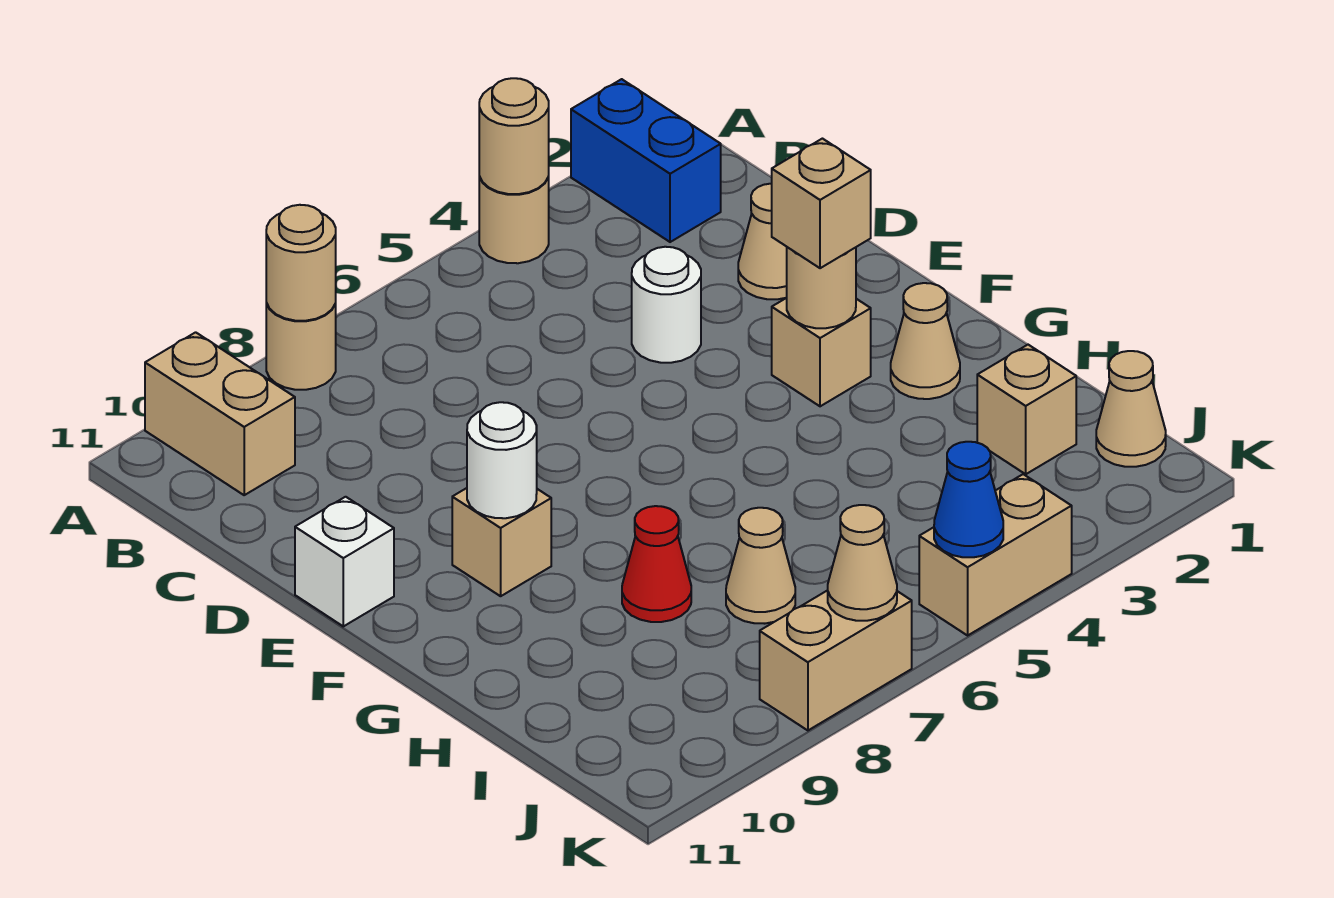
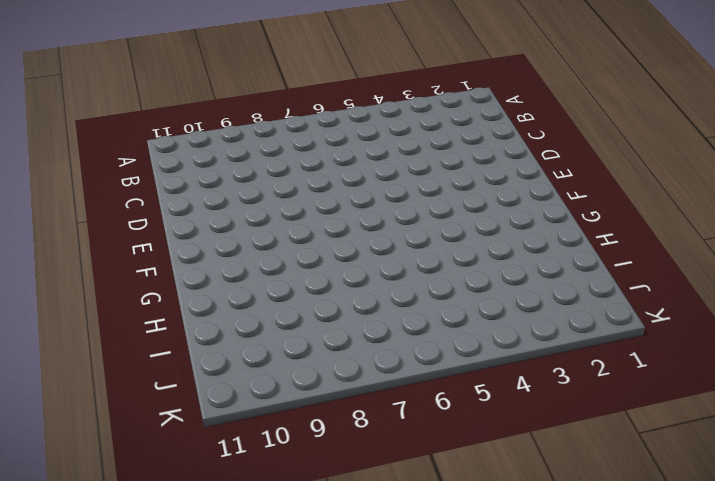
none -> blue brick A2:B2 level 1
none -> tan round brick A4 level 1
none -> tan round brick A8 level 1

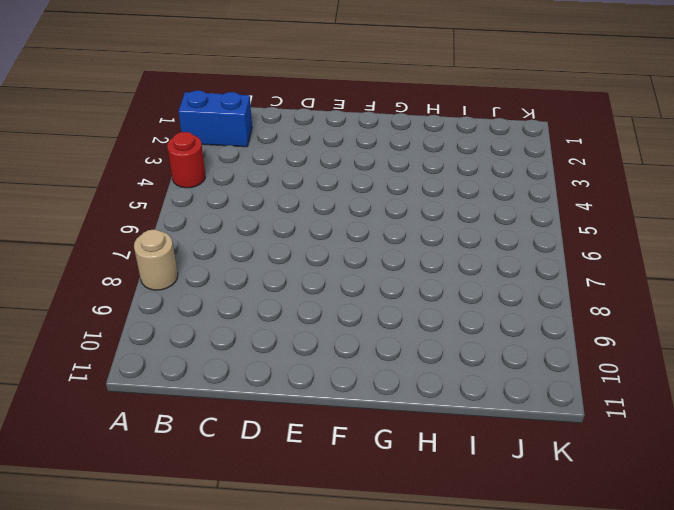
red round brick A4 level 1 -> tan round brick A4 level 1
none -> tan brick A10:B10 level 1
none -> tan cone D2 level 1
none -> white round brick D4 level 1

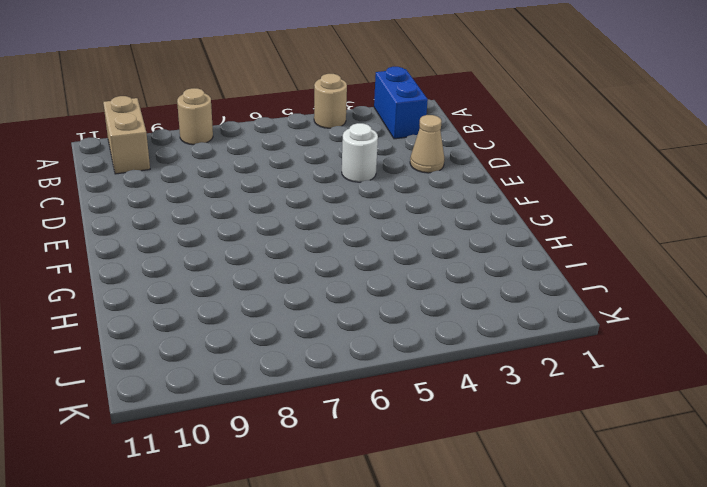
none -> white brick E11 level 1
none -> tan brick F3 level 1
none -> tan brick F9 level 1

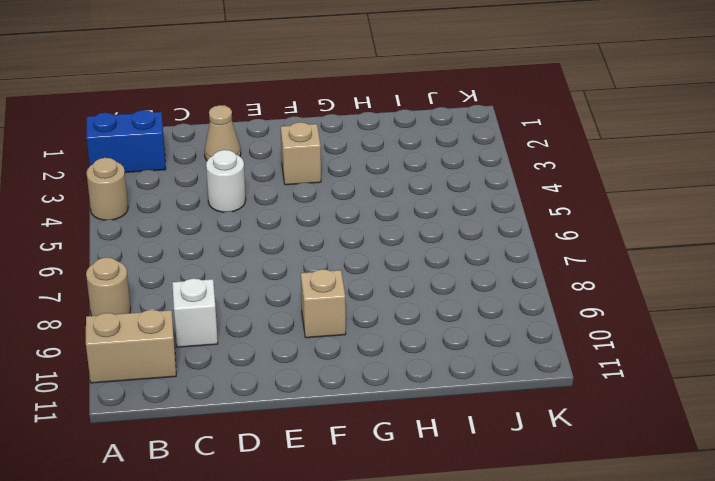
white brick C9 level 1 -> white brick E11 level 1
none -> tan cone G2 level 1
none -> red cone H8 level 1
none -> tan brick I2 level 1

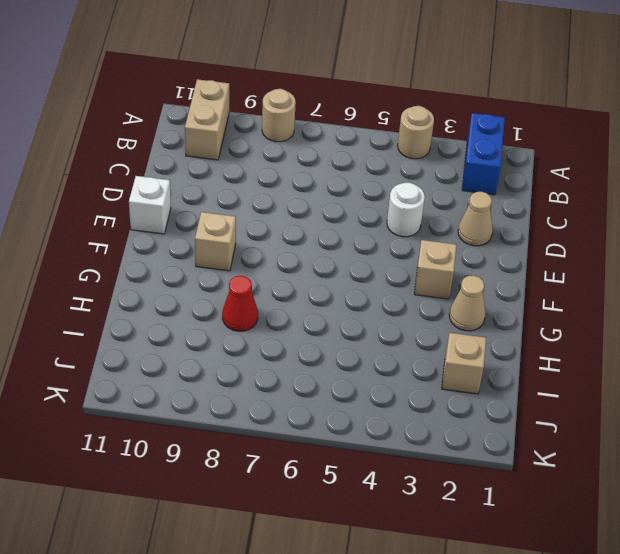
none -> tan cone I7 level 1
none -> tan cone J1 level 1
none -> tan brick K4:K5 level 1

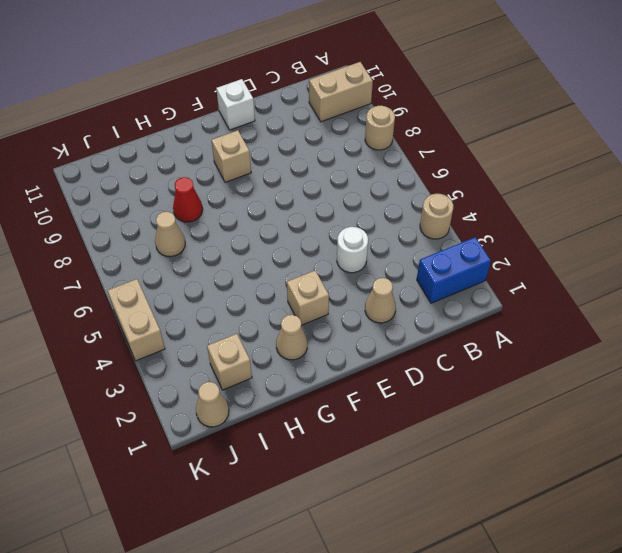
none -> tan brick K7:K8 level 1
none -> tan round brick A4 level 2
none -> tan round brick A8 level 2

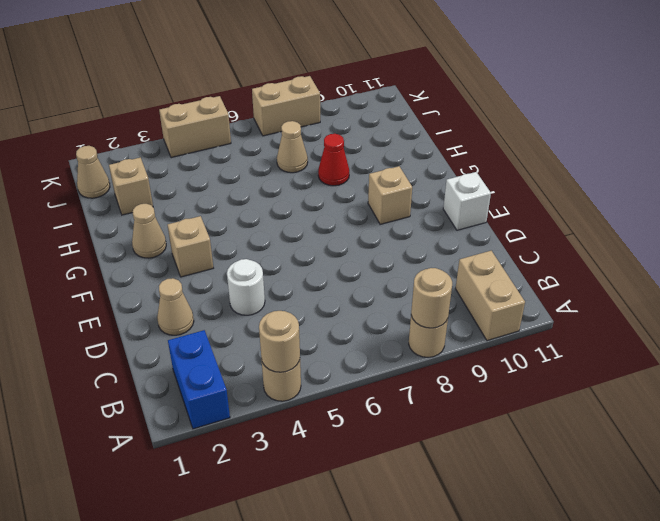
none -> tan round brick F3 level 2
none -> white round brick F9 level 2
none -> blue cone K5 level 2

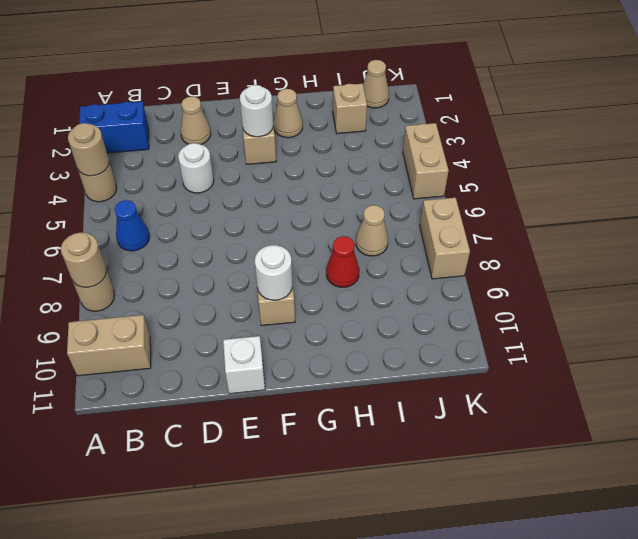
blue cone B6 level 1 -> blue cone K5 level 2
white round brick F3 level 2 -> tan round brick F3 level 2
none -> tan cone K7 level 2
none -> tan brick F3 level 3

